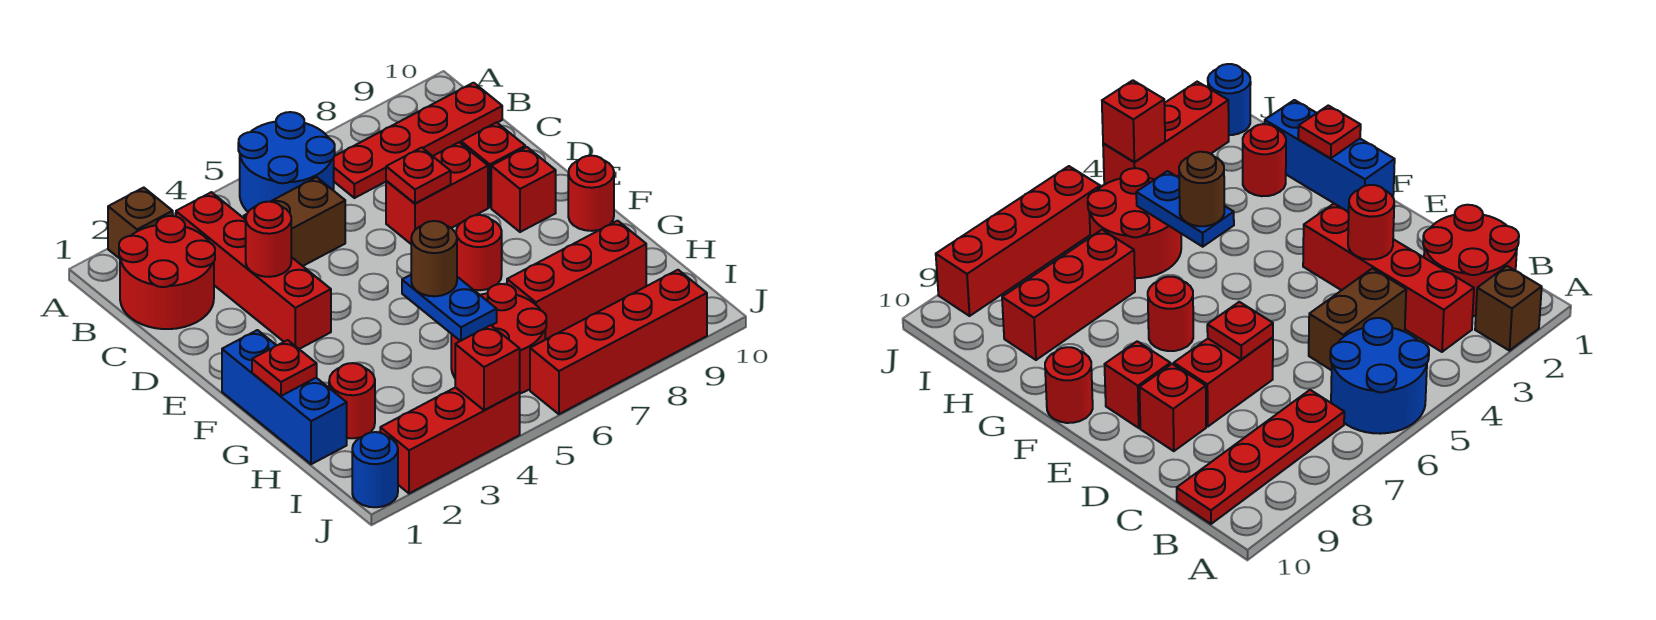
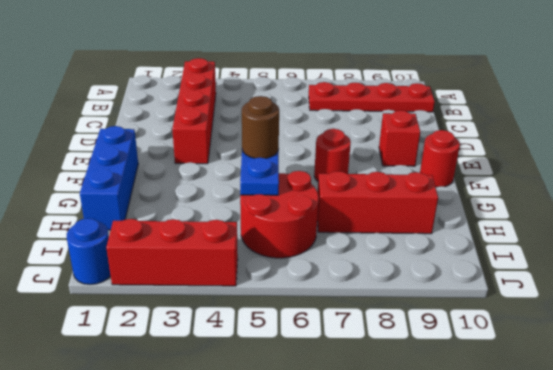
none -> brown brick A2 level 1
none -> blue round brick A5:B6 level 1
none -> red round brick B1:C2 level 1

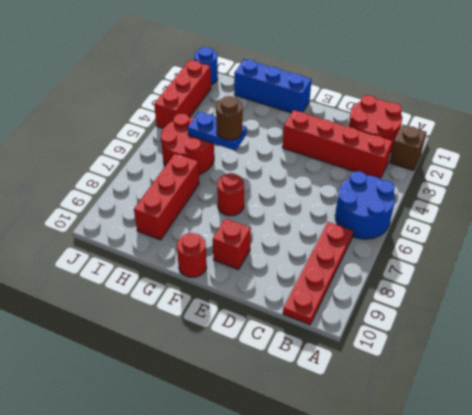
none -> brown brick C4:C5 level 1
none -> red brick D7:D8 level 1
none -> red brick D9 level 1

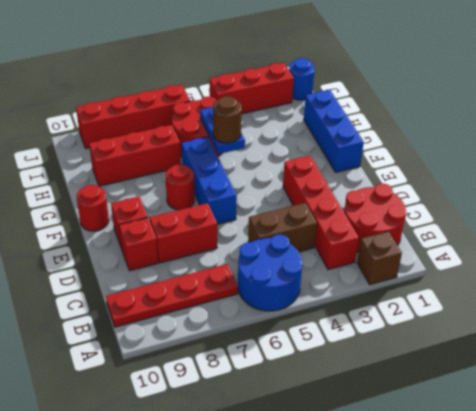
blue brick E6:G6 level 1 -> none
none -> red round brick H2 level 1
none -> red round brick D3 level 2
none -> red plate D7 level 2

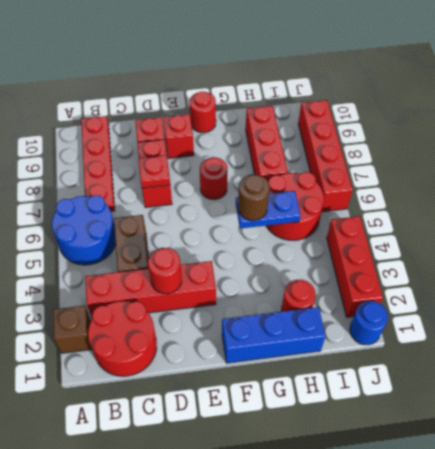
none -> red plate G1 level 2
none -> red brick J4 level 2

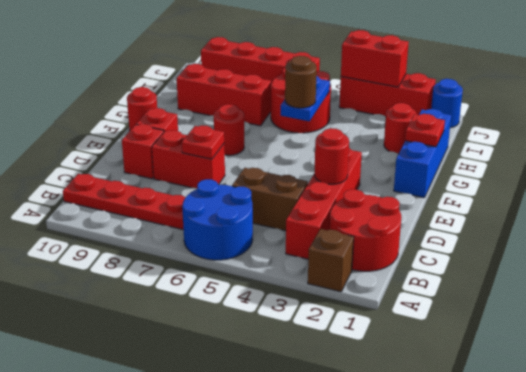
red brick J3:J4 level 2 -> red brick J4 level 2

